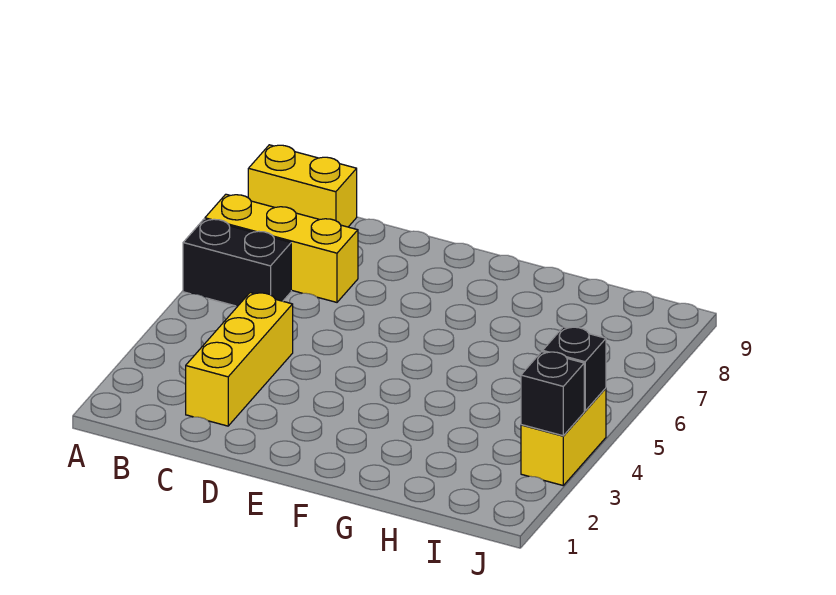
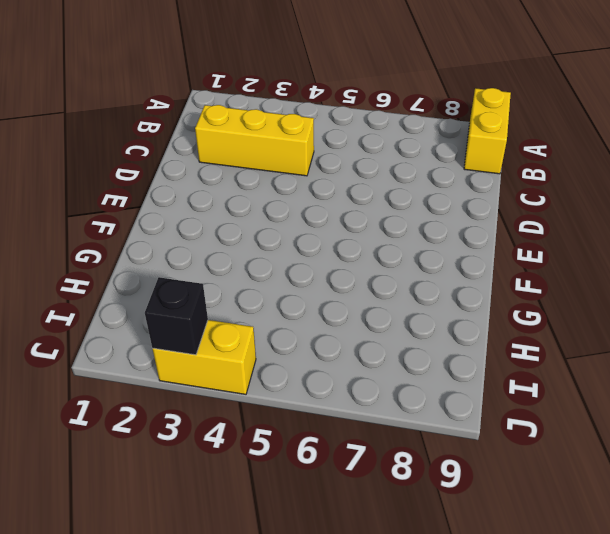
none -> black brick A6:B6 level 1
none -> yellow brick A7:C7 level 1

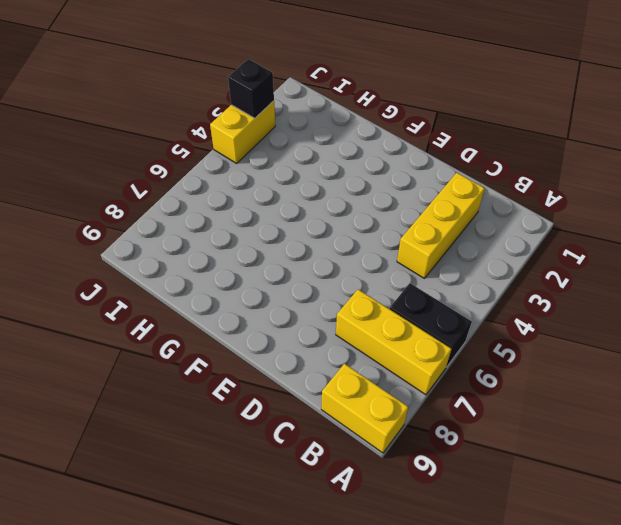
none -> black brick J4 level 2

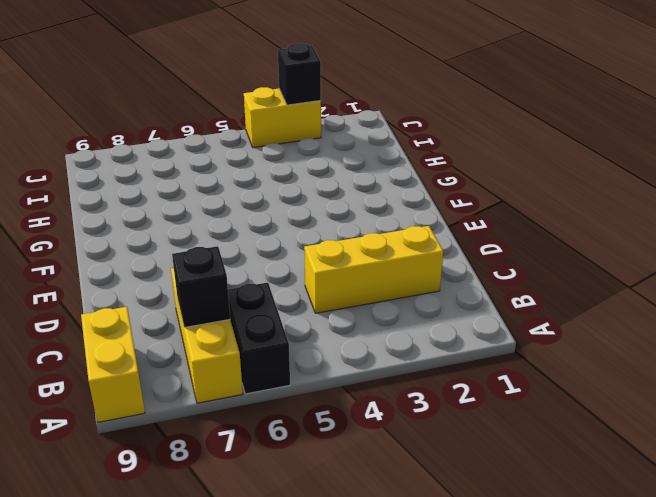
black brick B7 level 2 -> black brick J4 level 2

